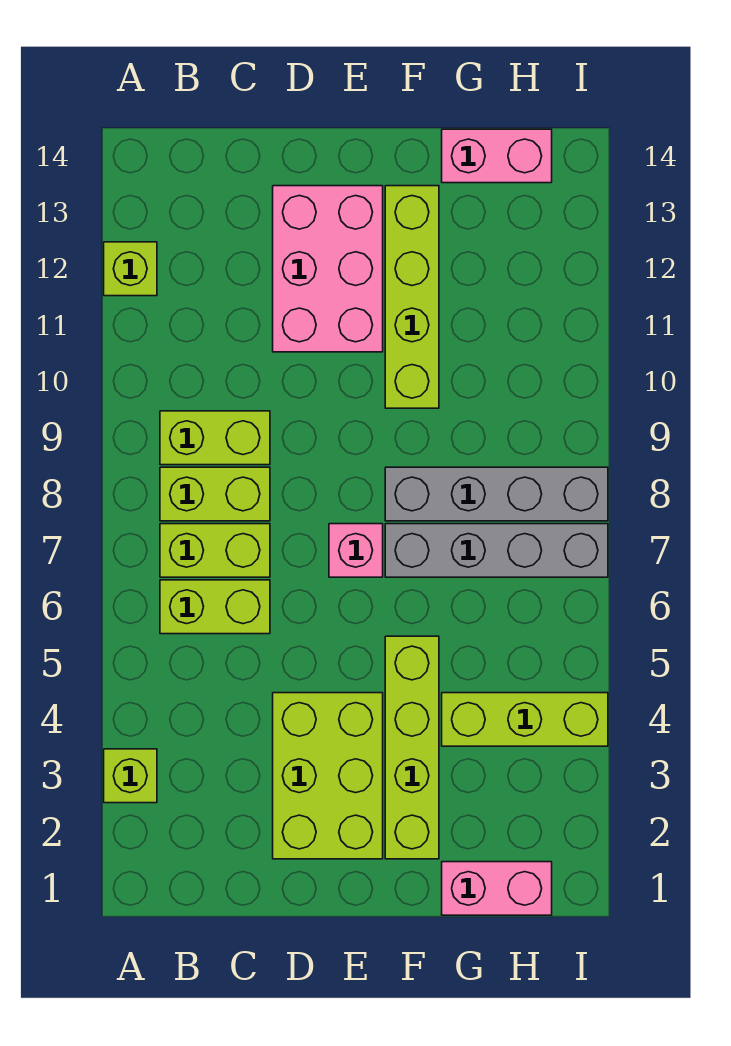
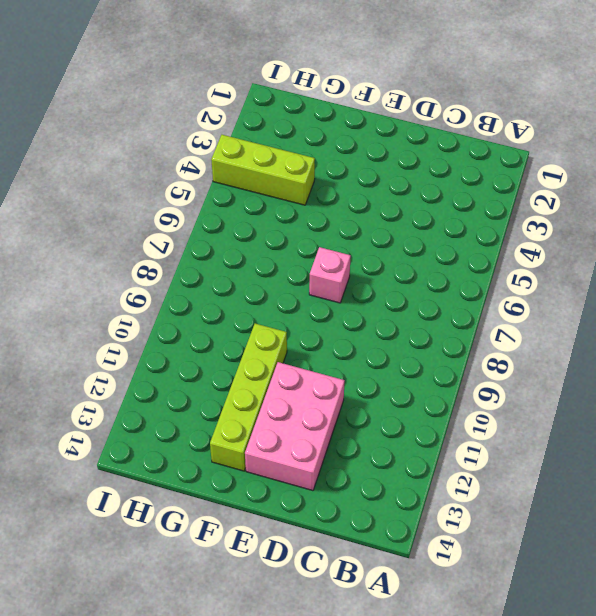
none -> lime brick A3 level 1
none -> lime brick A12 level 1
none -> lime brick B6:C6 level 1

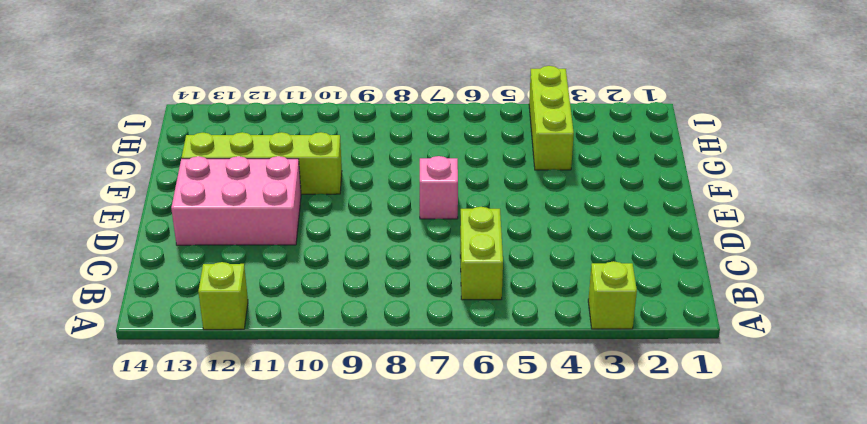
none -> lime brick B7:C7 level 1
none -> lime brick B8:C8 level 1
none -> lime brick B9:C9 level 1

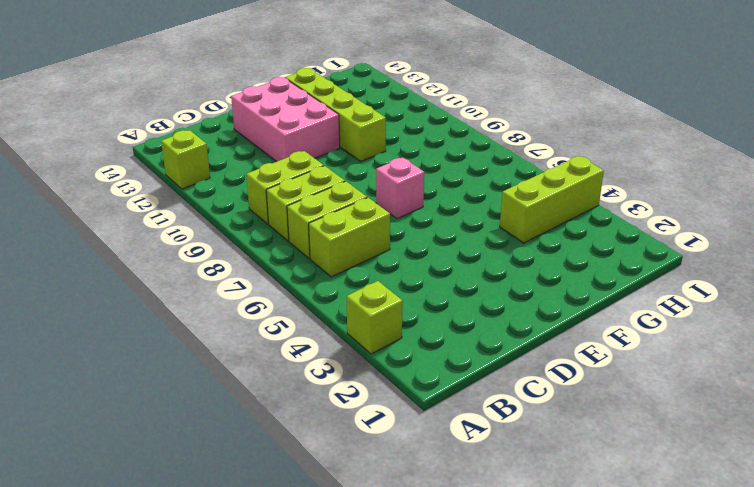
none -> lime brick D2:E4 level 1
none -> lime brick F2:F5 level 1
none -> grey brick F7:I7 level 1

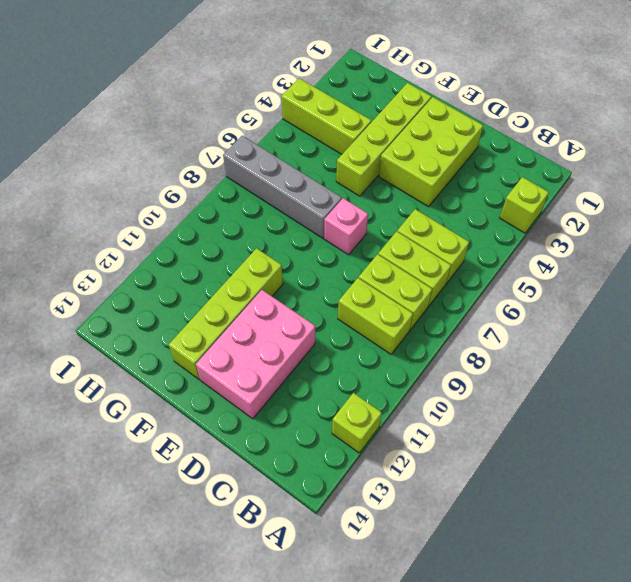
none -> grey brick F8:I8 level 1
none -> pink brick G1:H1 level 1
none -> pink brick G14:H14 level 1

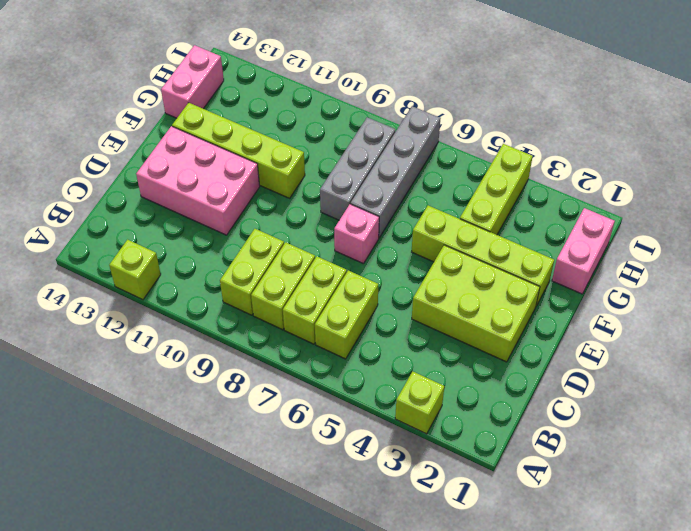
grey brick F8:H8 level 1 -> grey brick F8:I8 level 1

